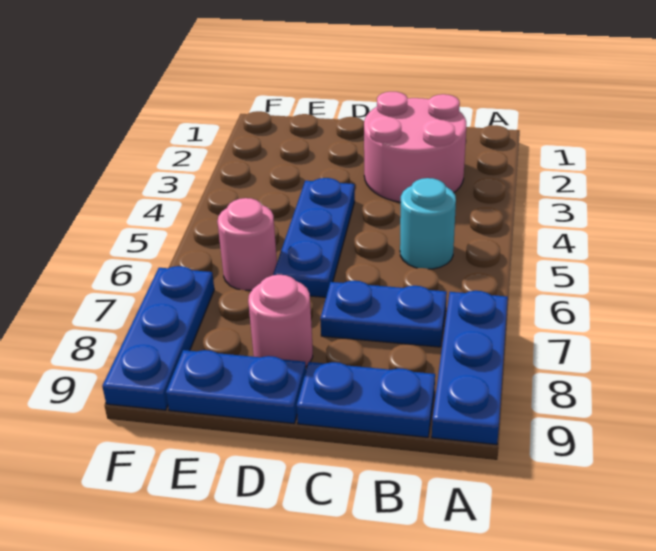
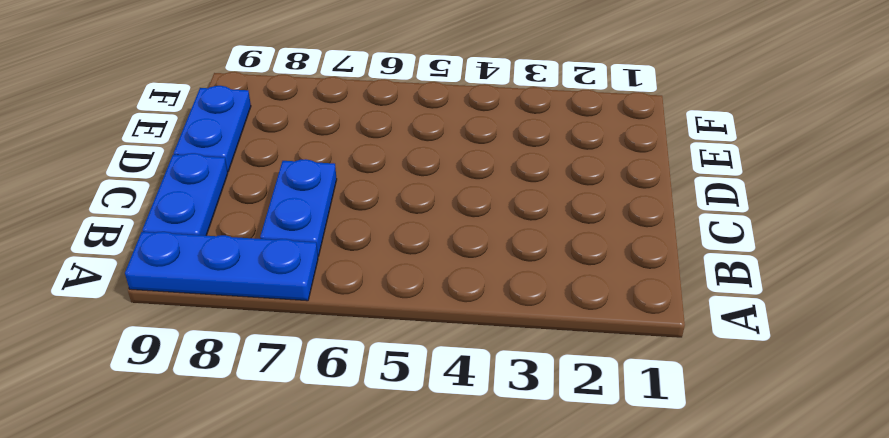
none -> pink round brick B2:C3 level 1
none -> cyan round brick B5 level 1

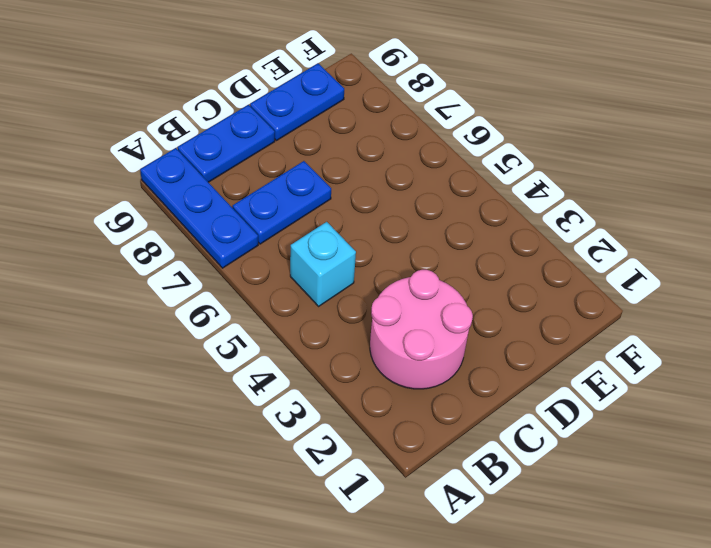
cyan brick B5 level 1 -> cyan round brick B5 level 1
none -> blue plate D4:D6 level 1
none -> pink round brick D8 level 1

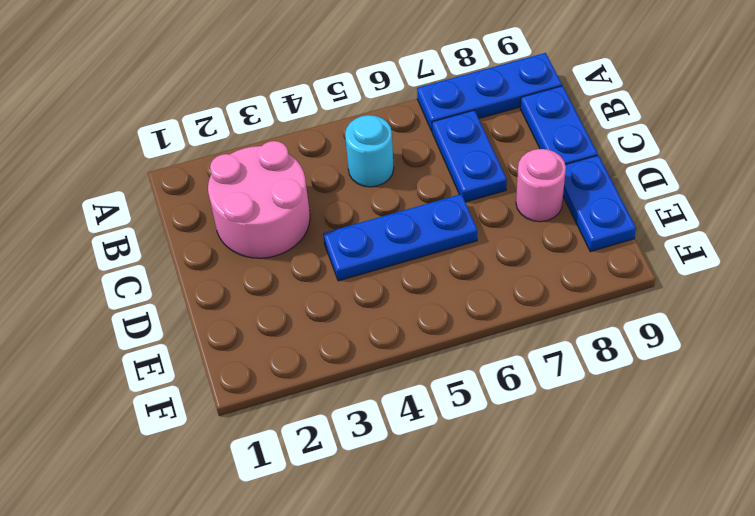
none -> pink round brick E6 level 1
none -> blue plate F7:F9 level 1

